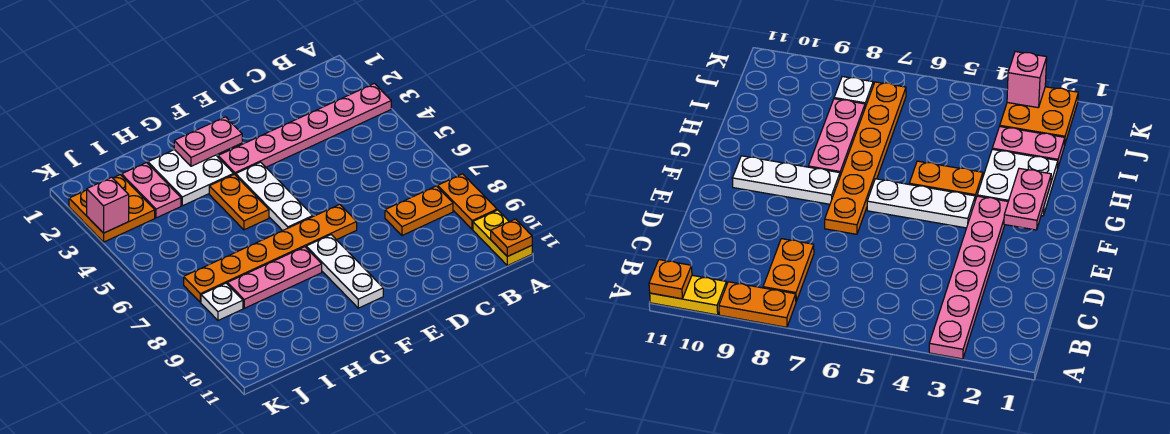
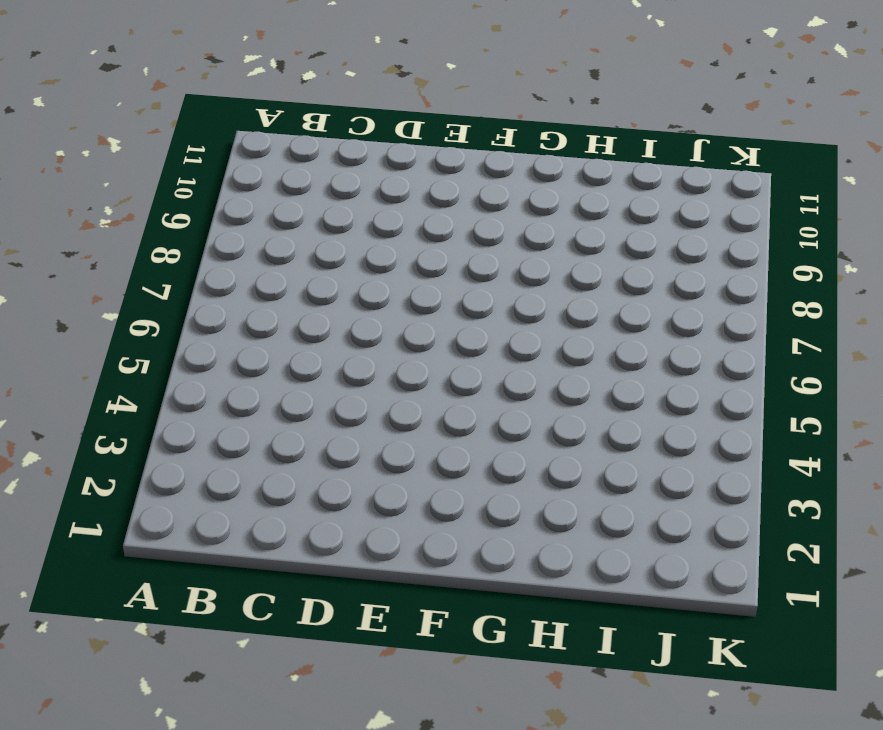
none -> pink plate A3:F3 level 1
none -> orange plate A8:A9 level 1
none -> yellow plate A10:A11 level 1

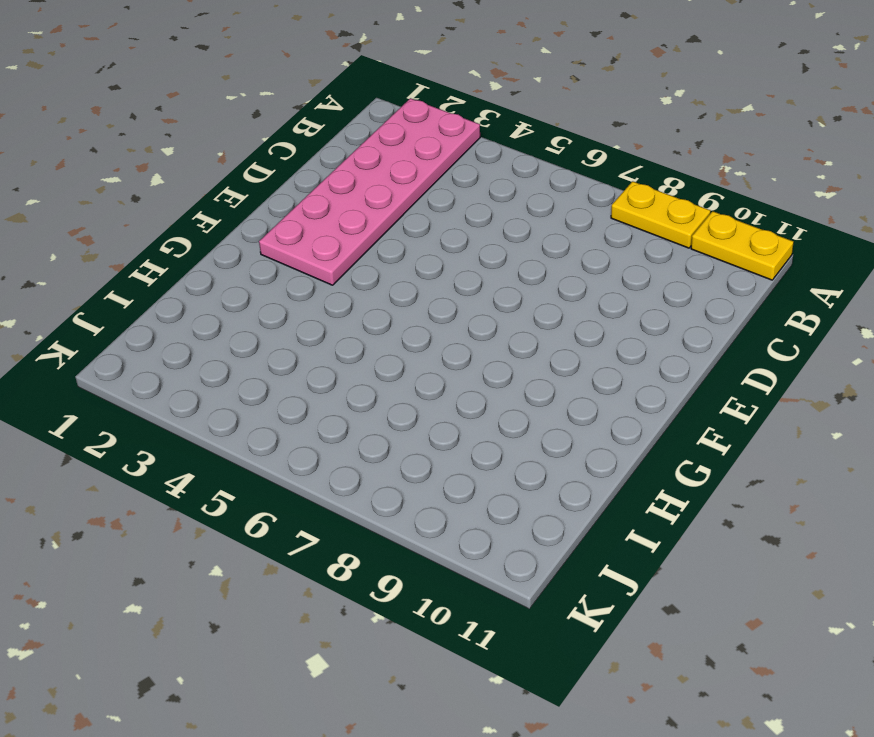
pink plate A2:F3 level 1 -> pink plate A3:F3 level 1
yellow plate A8:A9 level 1 -> orange plate A8:A9 level 1
none -> orange plate B8:C8 level 1
none -> orange plate E7:J7 level 1
none -> white plate F4:F6 level 1

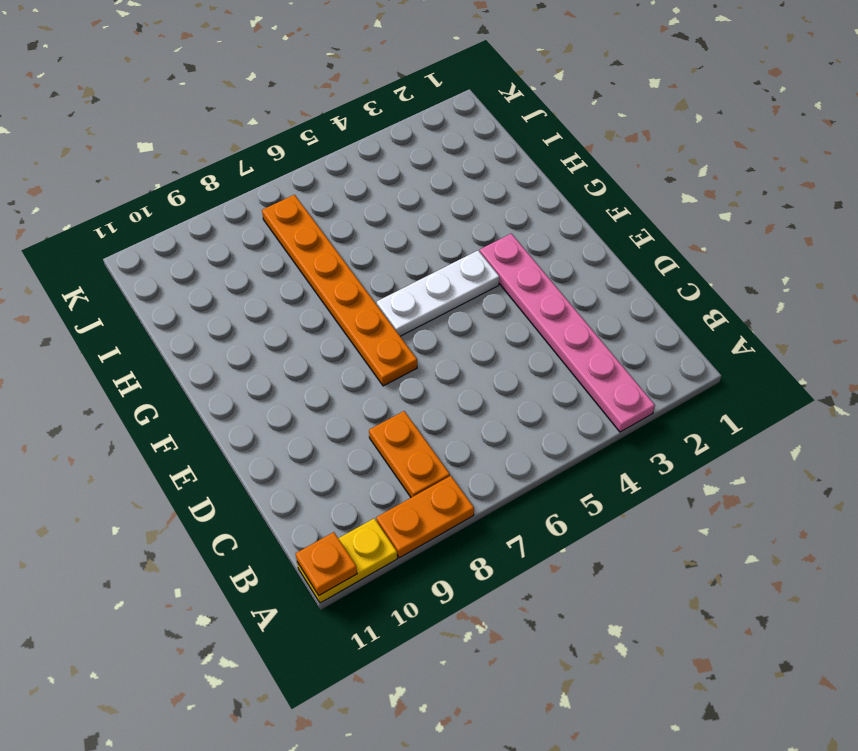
none -> white plate F8:F10 level 1
none -> white plate G2:H3 level 1
none -> orange plate G4:G5 level 1

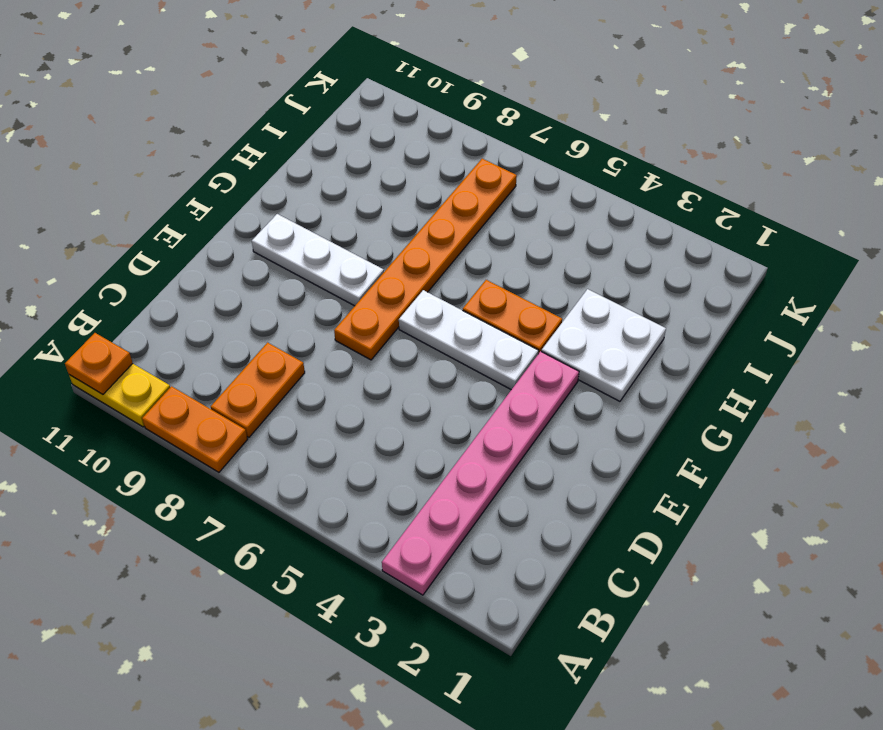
none -> pink plate G8:I8 level 1
none -> pink plate I2:I3 level 1
none -> orange plate J2:K3 level 1

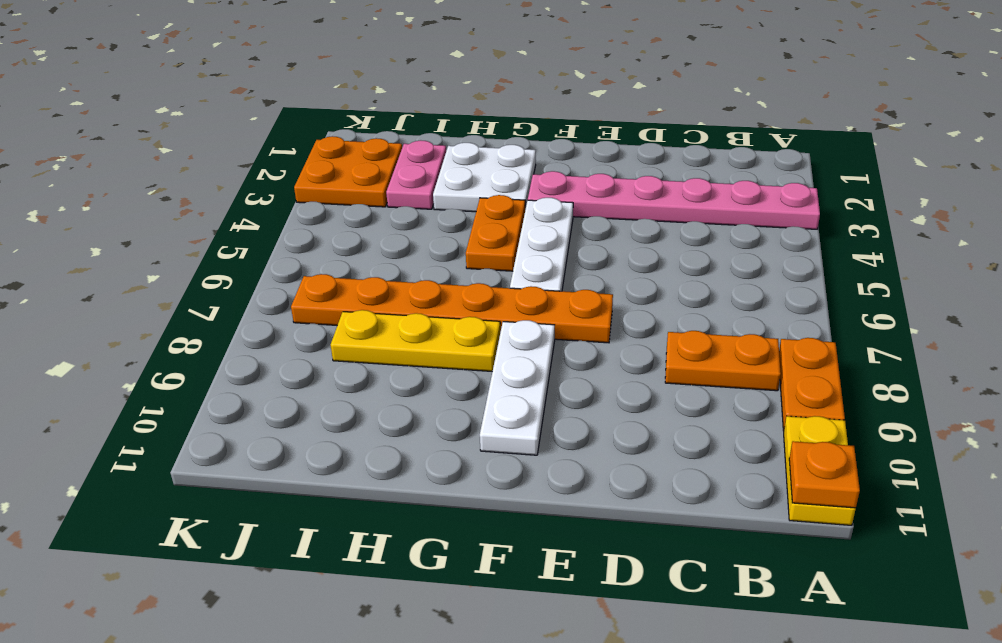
yellow plate G8:I8 level 1 -> pink plate G8:I8 level 1
none -> white plate J8 level 1
none -> pink plate F2:G2 level 2
none -> pink brick K3 level 2

